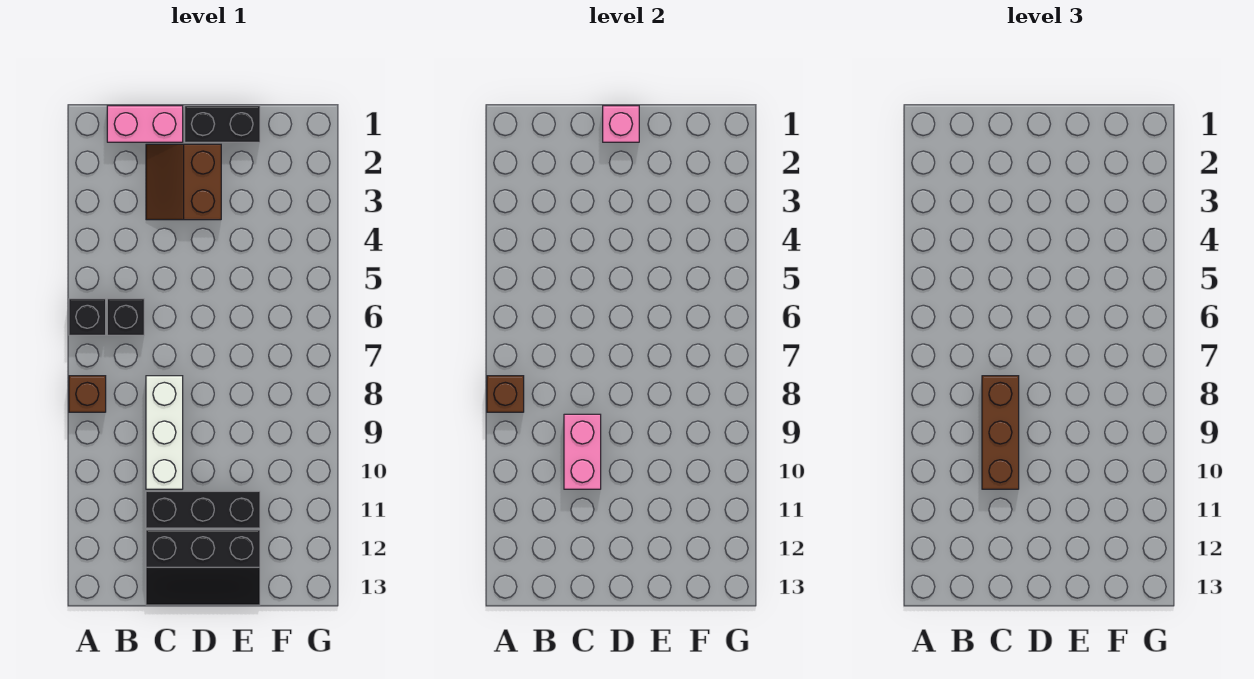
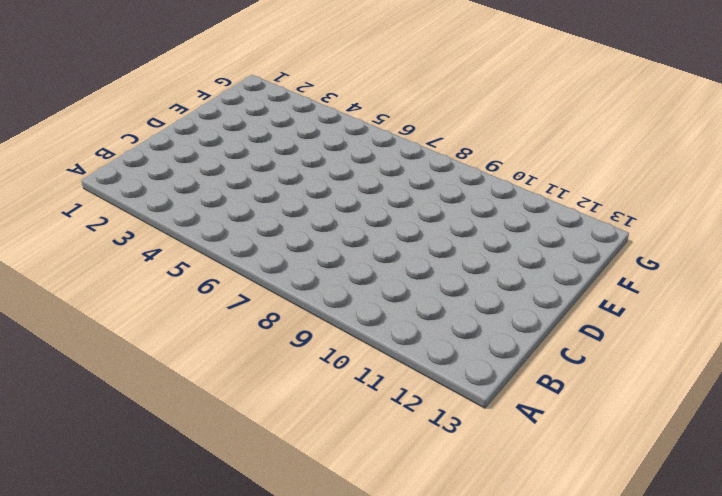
none -> black brick A6 level 1
none -> brown brick A8 level 1
none -> pink brick B1:C1 level 1

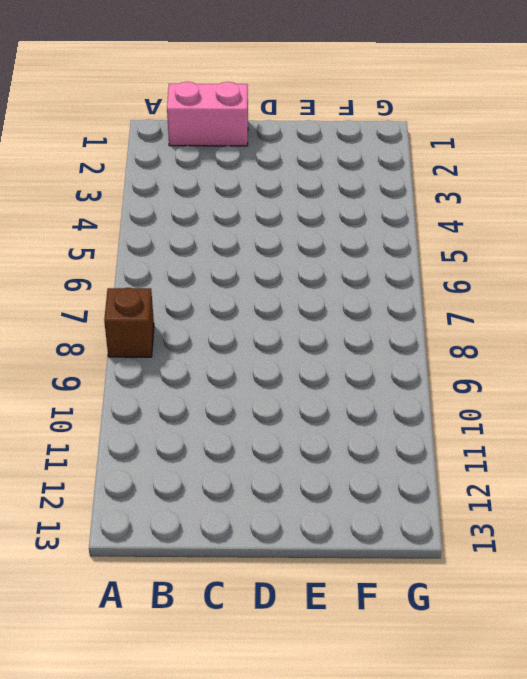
none -> black brick A6 level 1
none -> black brick B6 level 1
none -> brown slope C2:D3 level 1 top D

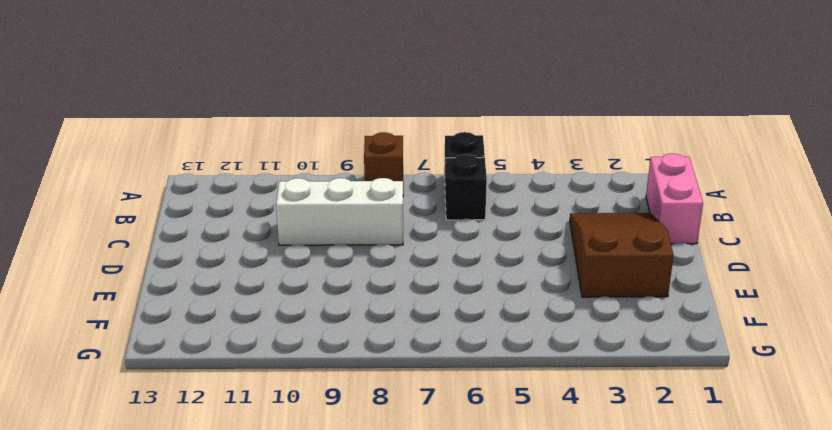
brown slope C2:E3 level 1 top E -> brown slope C2:D3 level 1 top D
none -> black brick C11:E11 level 1
none -> black slope C12:E13 level 1 top 12
none -> black brick D1:E1 level 1

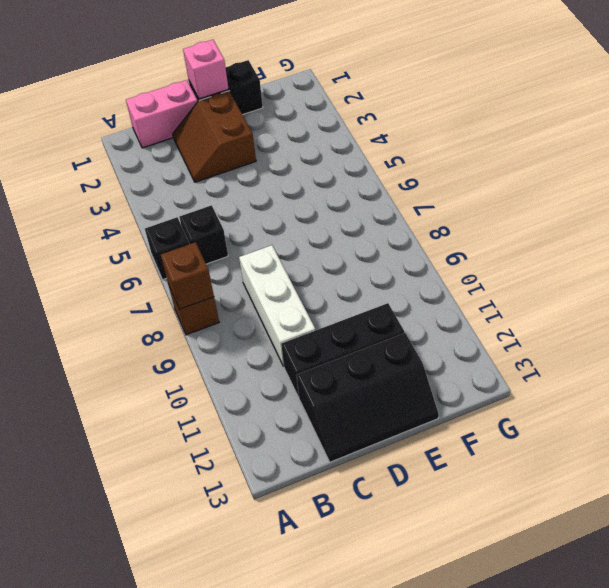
none -> pink brick C9:C10 level 2
none -> brown brick C8:C10 level 3

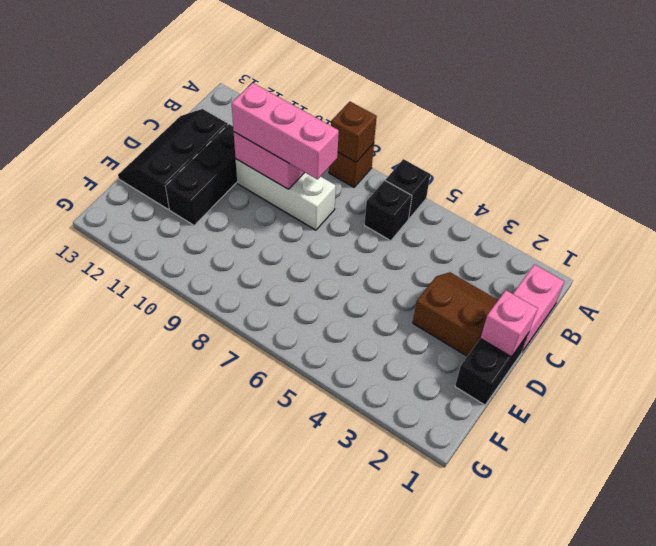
pink brick C8:C10 level 3 -> brown brick C8:C10 level 3

